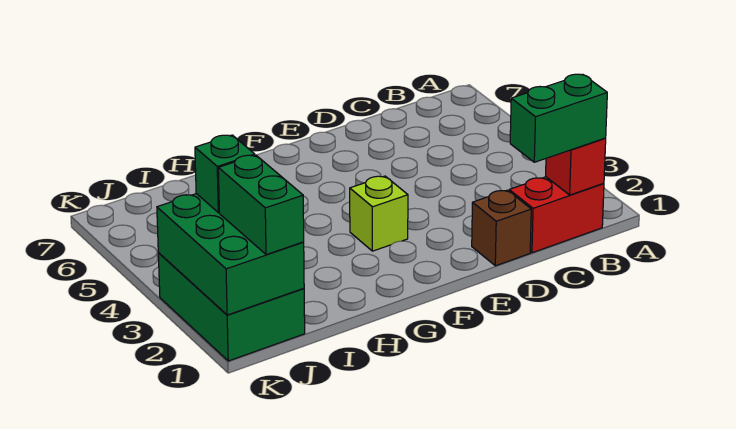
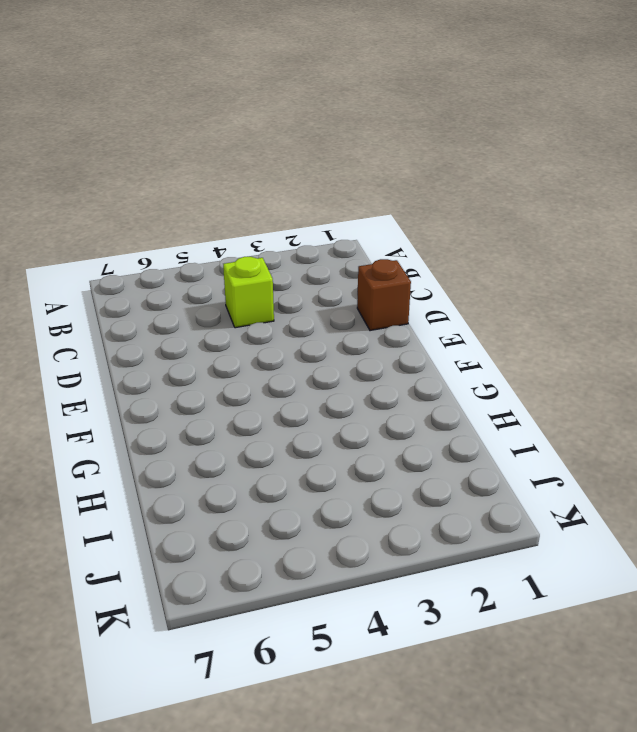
lime brick C4 level 1 -> lime brick F3 level 1
none -> red brick B1:C1 level 1
none -> green brick J1:K3 level 1

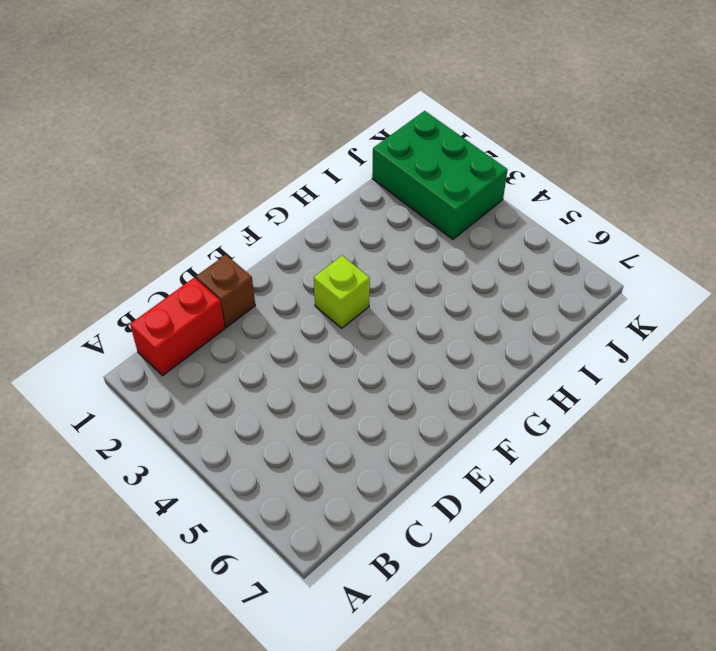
none -> red brick B1 level 2
none -> green brick J1:K3 level 2

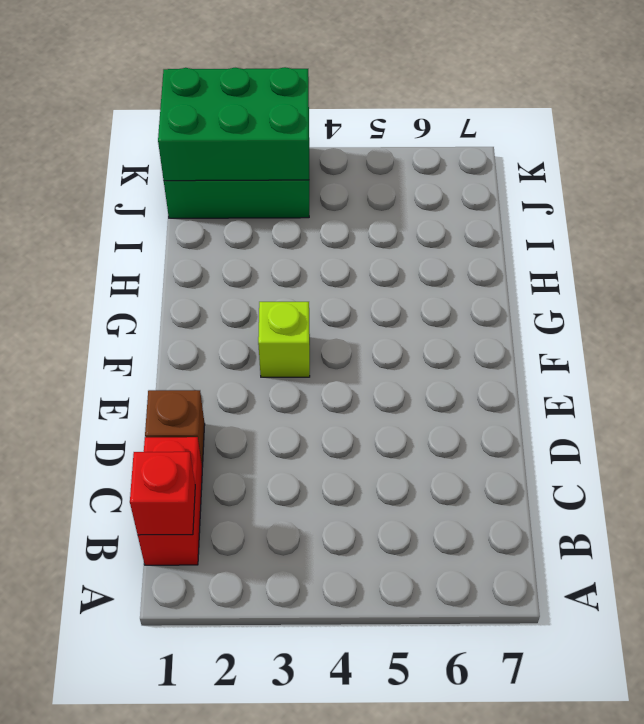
none -> green brick B1:C1 level 3
none -> green brick J1:J2 level 3

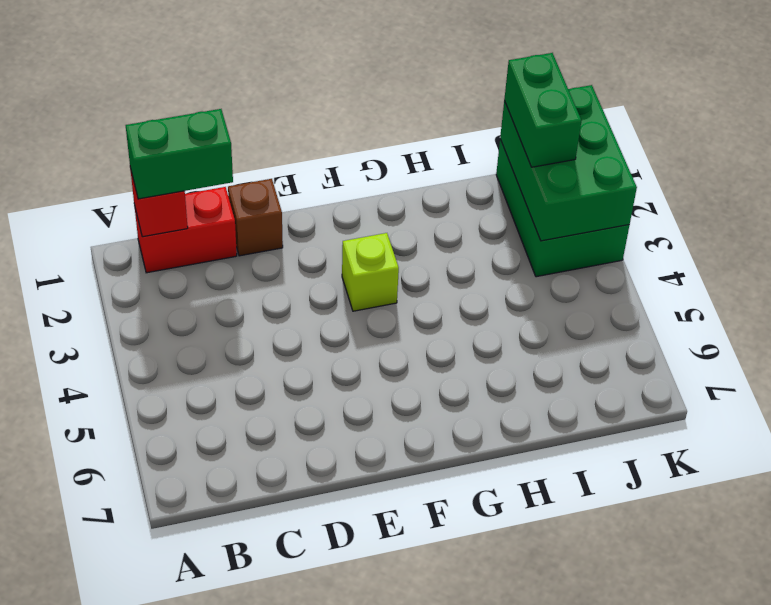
none -> green brick J3 level 3

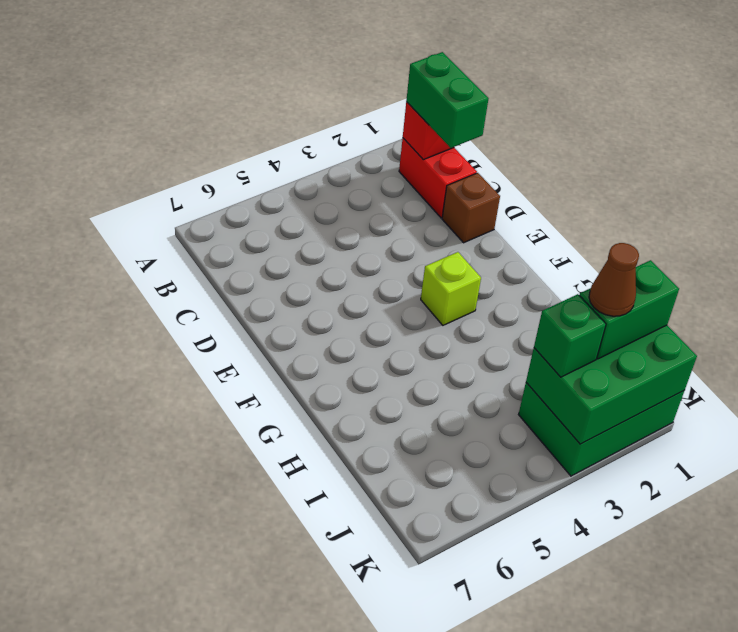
brown cone J2 level 4 -> none

